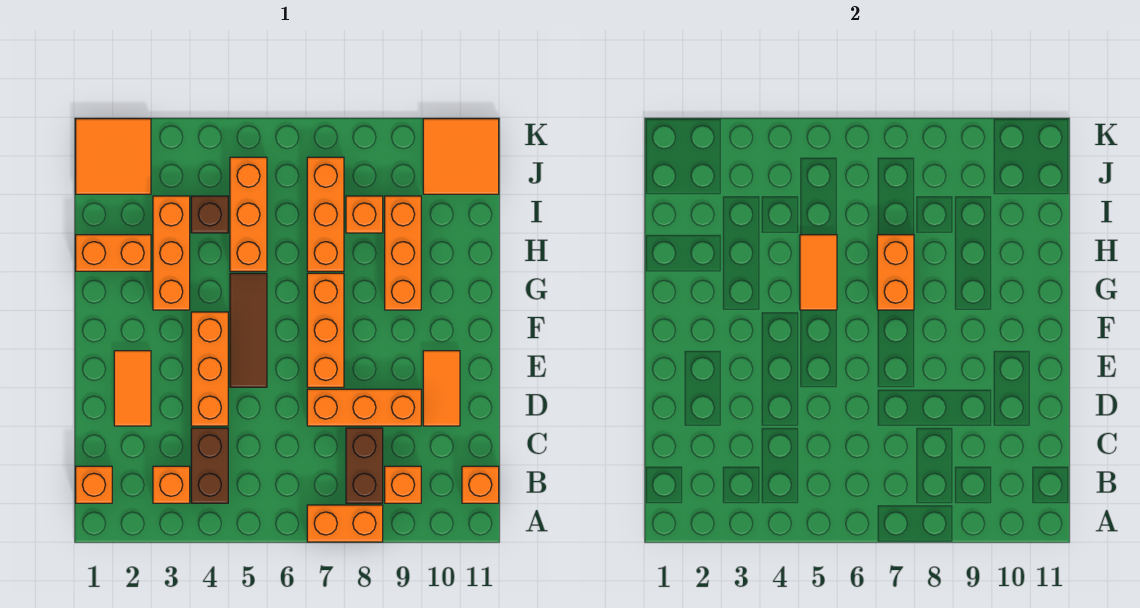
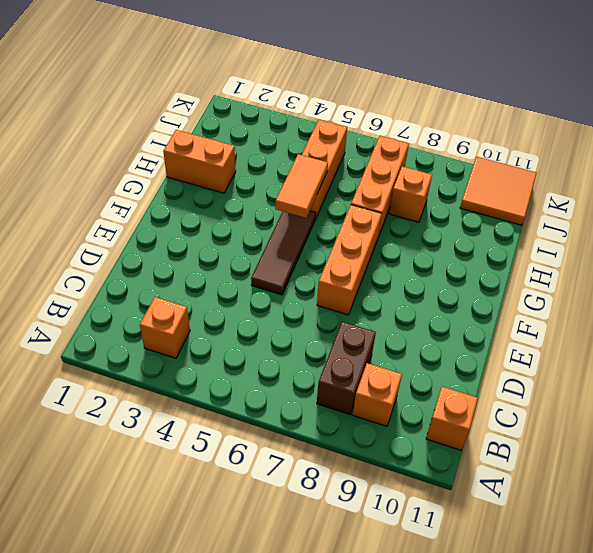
none -> orange brick A7:A8 level 1
none -> orange brick B1 level 1
none -> brown brick B4:C4 level 1

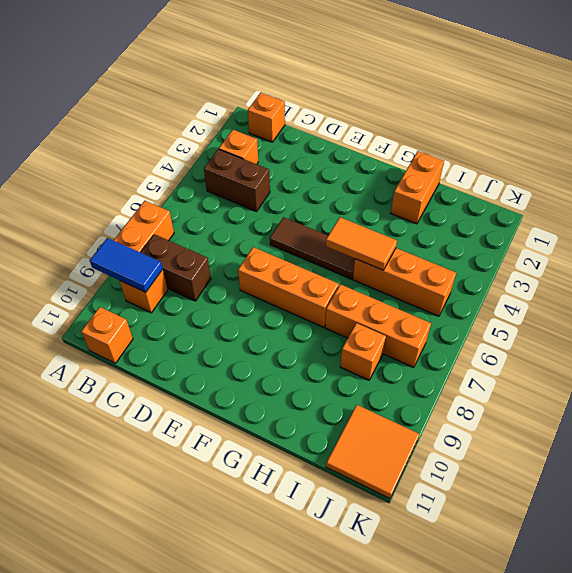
blue tile A9:B9 level 2 -> none
none -> orange tile D2:E2 level 1
none -> orange brick D4:F4 level 1
none -> orange brick D7:D9 level 1

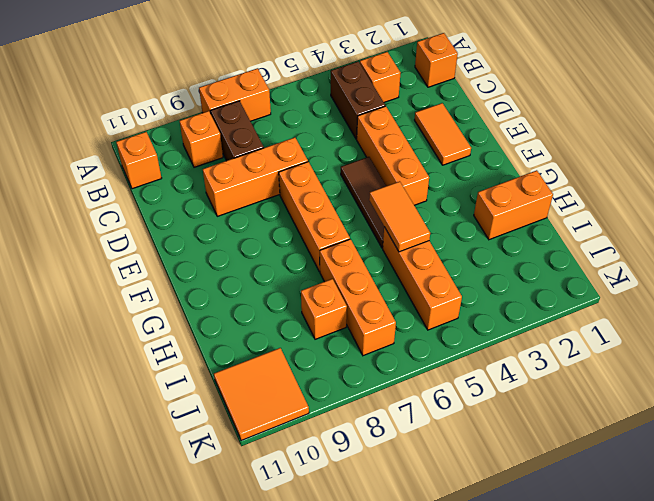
none -> orange tile D10:E10 level 1
none -> orange brick G3:I3 level 1
none -> orange brick G9:I9 level 1

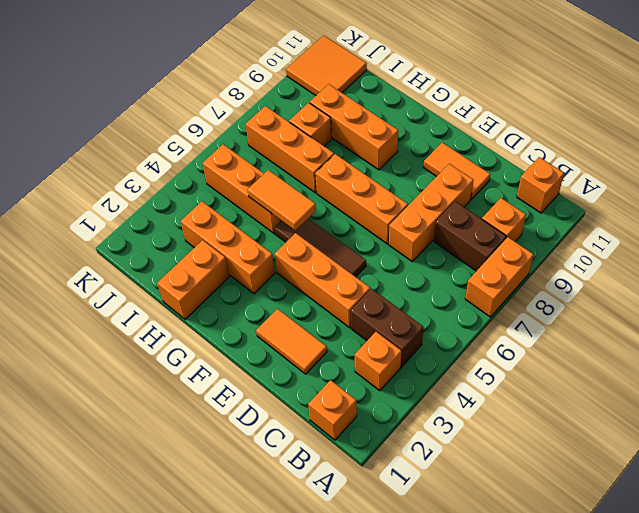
none -> brown brick I4 level 1
none -> orange tile J1:K2 level 1
none -> orange brick G7:H7 level 2

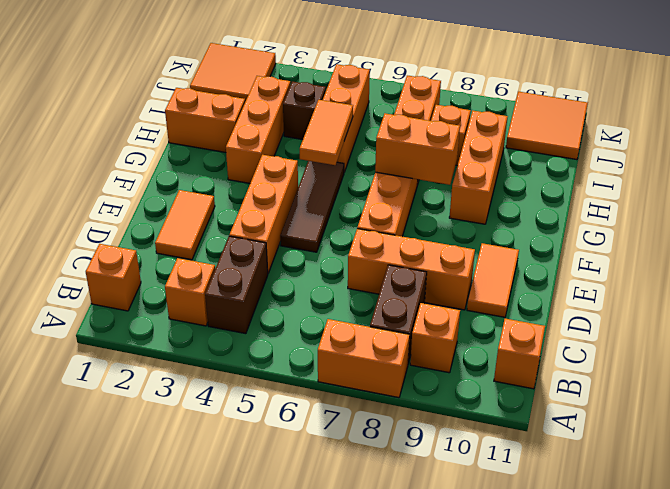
orange brick G7:G8 level 2 -> orange brick G7:H7 level 2

